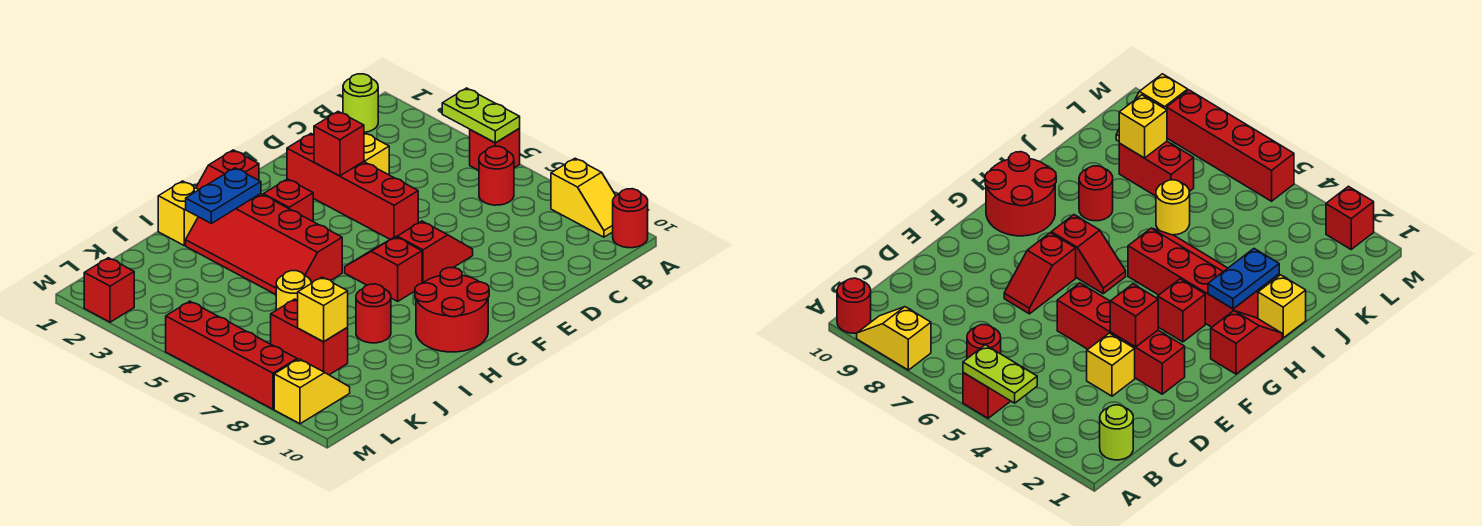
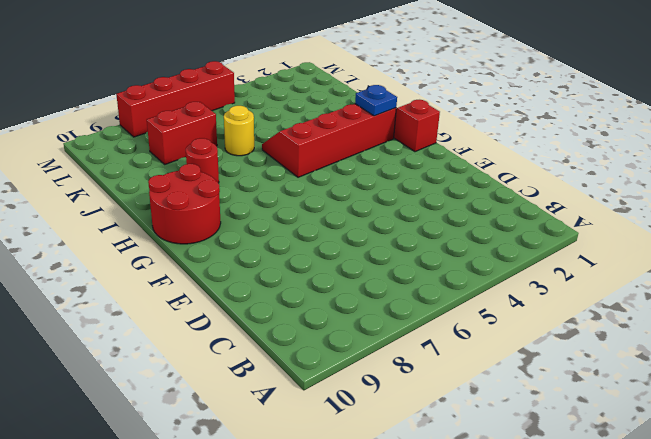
blue plate H2 level 2 -> blue plate H2:I2 level 2
none -> red brick A5 level 1
none -> yellow slope A8:A9 level 1 top 8
none -> red round brick A10 level 1

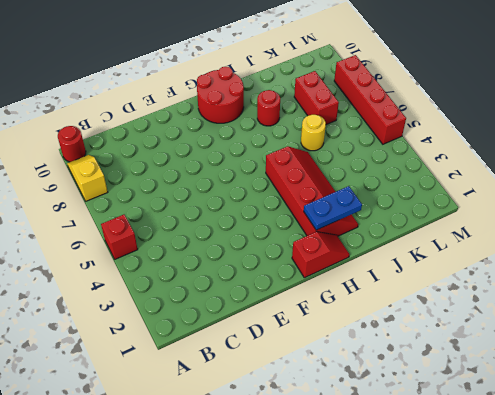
none -> lime round brick B1 level 1
none -> red round brick B6 level 1
none -> yellow brick D3 level 1

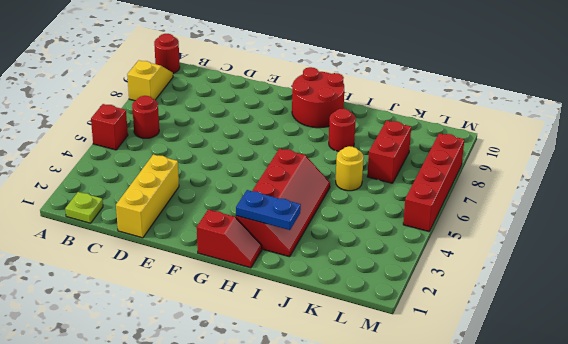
lime plate B1 level 1 -> lime round brick B1 level 1
yellow brick D1:D3 level 1 -> yellow brick D3 level 1
none -> red brick E2:E5 level 1
none -> red slope E7:F7 level 1 top F
none -> red brick G3 level 1

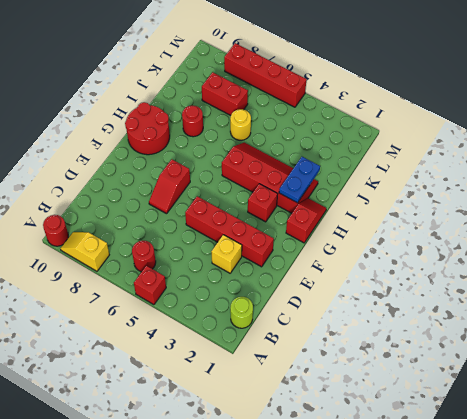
none -> red slope G6:G7 level 1 top 7
none -> yellow brick I1 level 1
none -> yellow slope L9:M9 level 1 top M

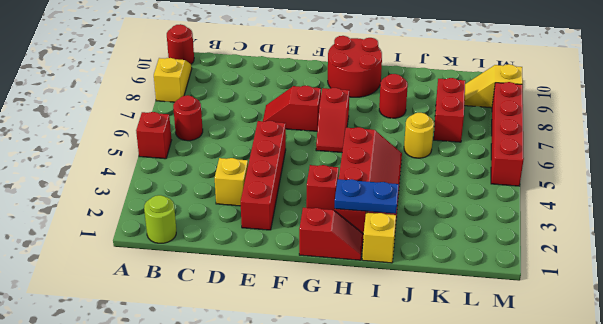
none -> red brick M2 level 1
none -> lime plate A4:A5 level 2
none -> red brick E3 level 2

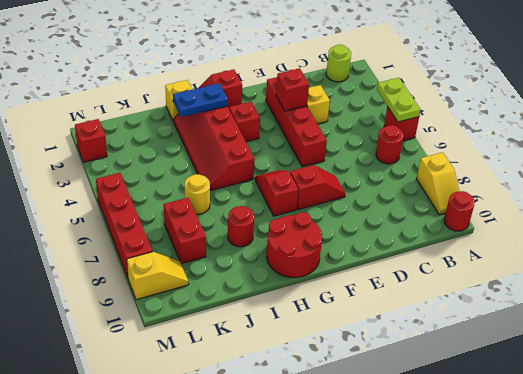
none -> yellow brick K8 level 2

